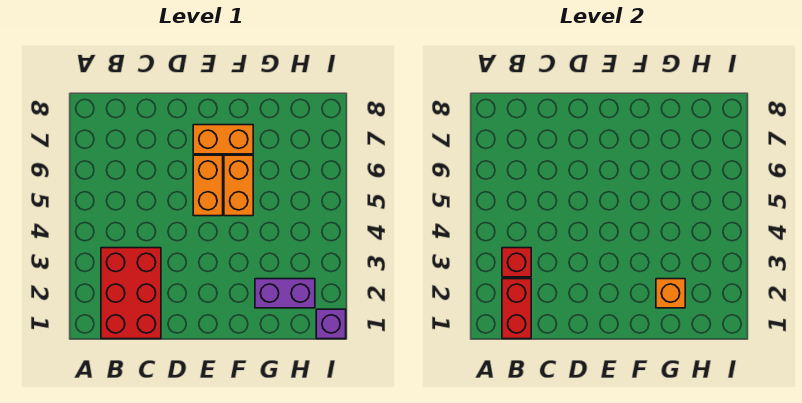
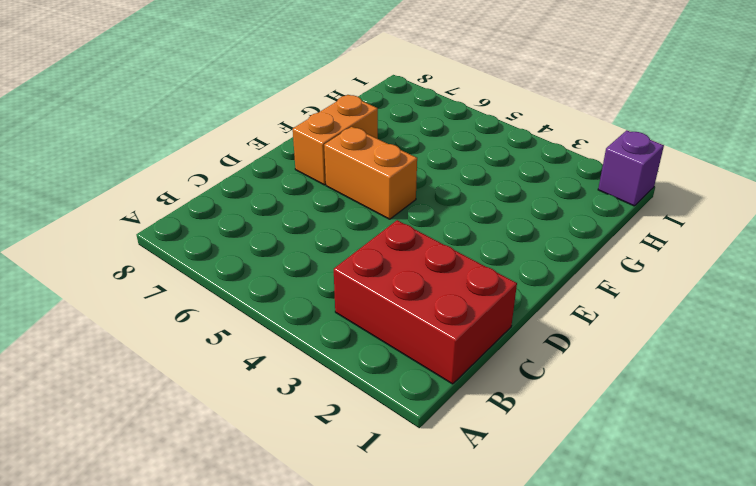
none -> orange brick F5:F6 level 1
none -> purple brick G2:H2 level 1

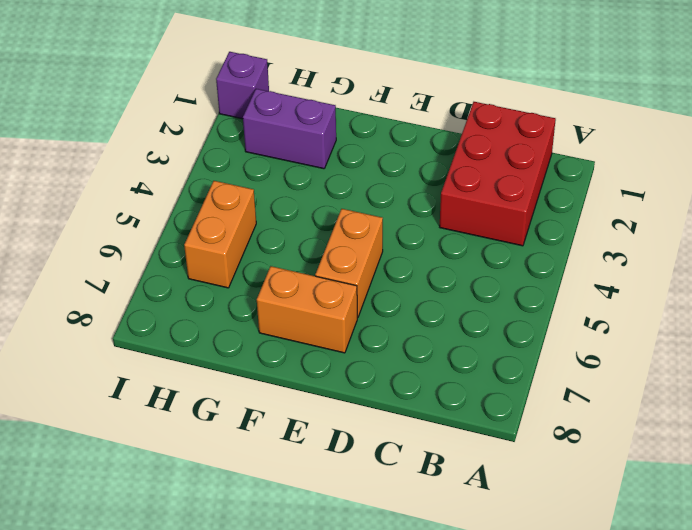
orange brick H5:H6 level 1 -> orange brick F5:F6 level 1
none -> red brick B1:B2 level 2
none -> red brick B3 level 2

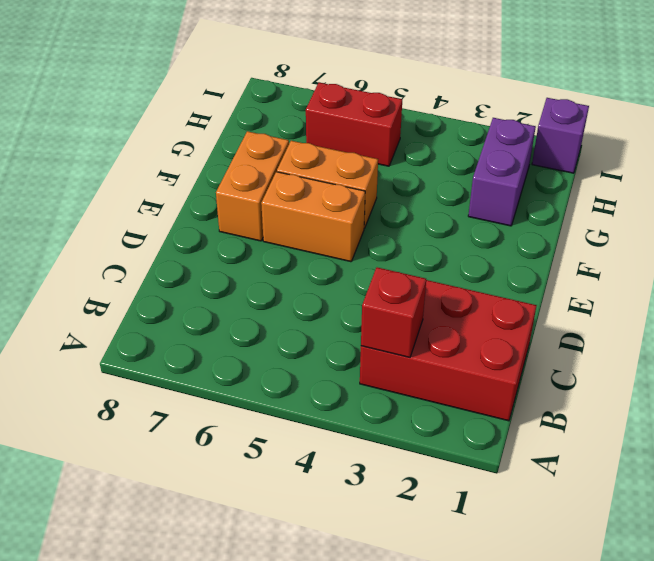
red brick H5:H6 level 1 -> red brick B1:B2 level 2
none -> orange brick G2 level 2

